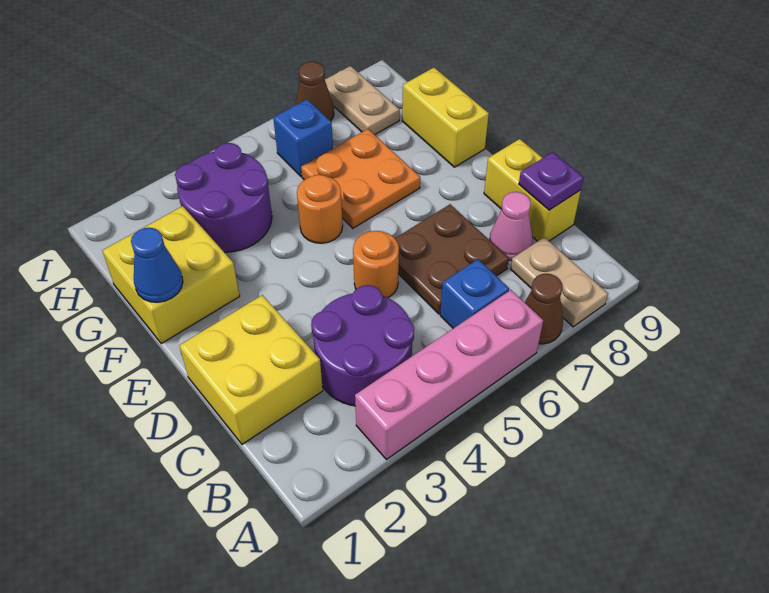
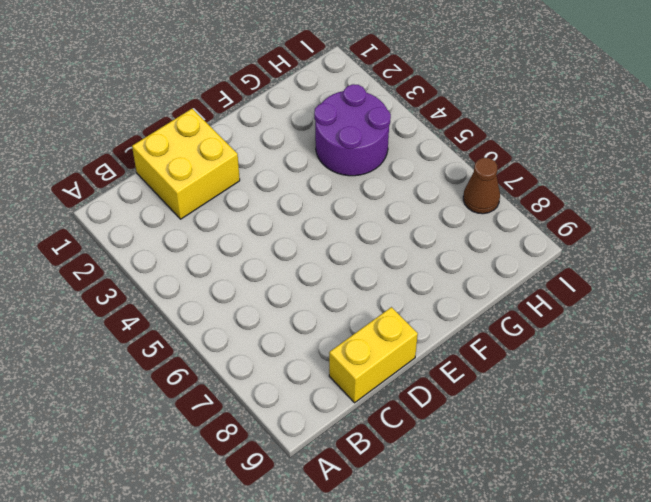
none -> pink brick A3:A6 level 1
none -> brown cone A7 level 1
none -> tan plate A8:B8 level 1

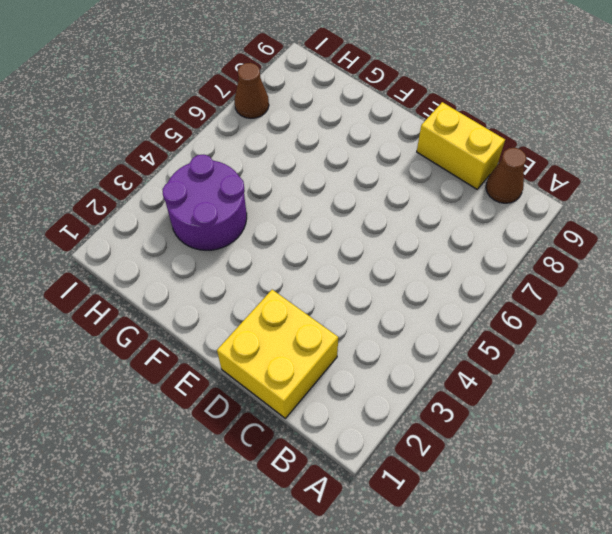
brown cone B9 level 1 -> brown cone A7 level 1
none -> pink brick A3:A6 level 1
none -> tan plate A8:B8 level 1
none -> purple round brick B3:C4 level 1

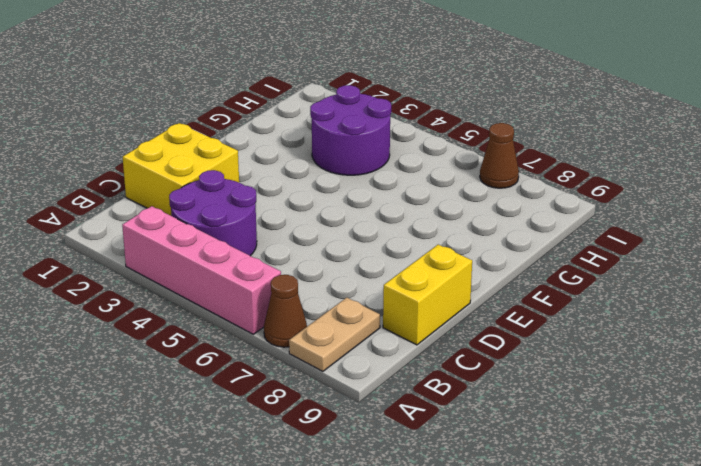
none -> blue brick B6 level 1
none -> brown plate C6:D7 level 1
none -> pink cone C8 level 1

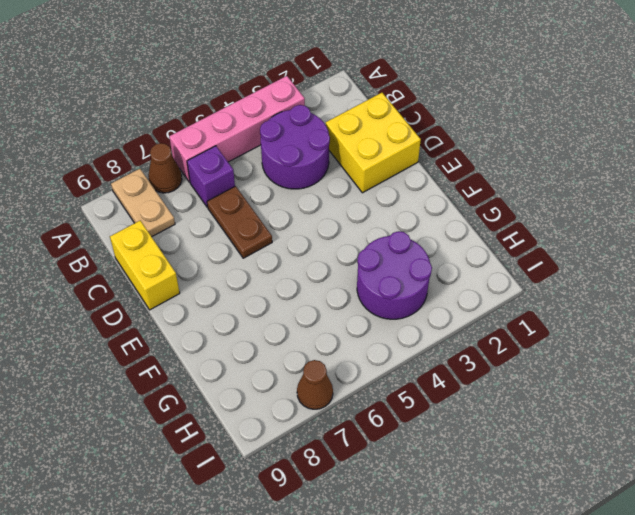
purple brick B6 level 1 -> blue brick B6 level 1
brown plate C6:D6 level 1 -> brown plate C6:D7 level 1
none -> pink cone C8 level 1
none -> orange round brick D5 level 1
none -> yellow brick F1:G2 level 1

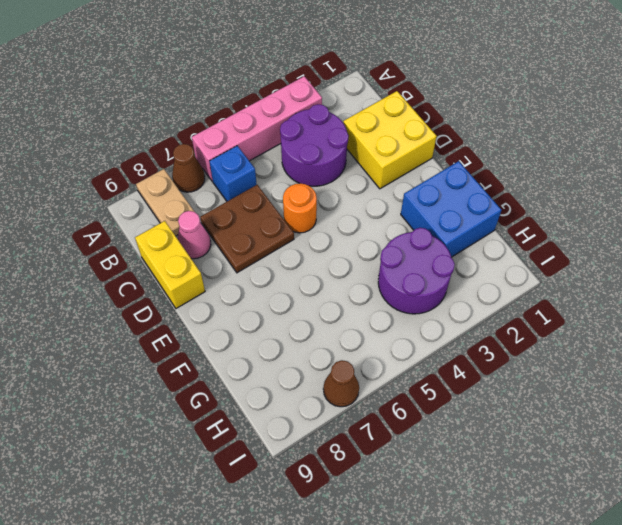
blue brick F1:G2 level 1 -> yellow brick F1:G2 level 1
none -> orange round brick F5 level 1
none -> orange plate F6:G7 level 1
none -> yellow brick F9:G9 level 1

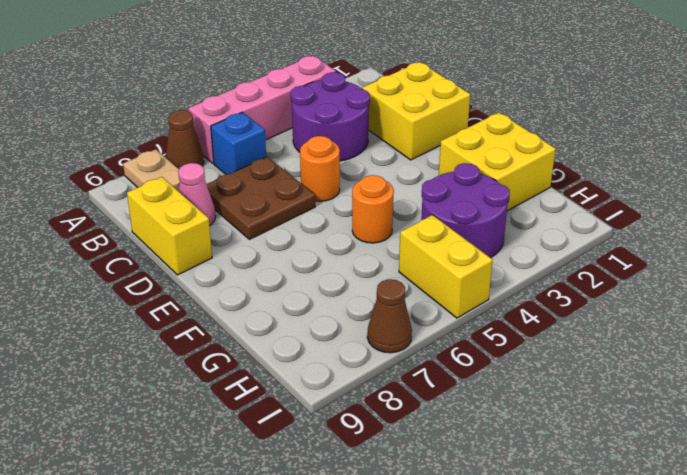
yellow brick H5:I5 level 1 -> yellow brick F9:G9 level 1
none -> orange plate F6:G7 level 1
none -> blue brick H6 level 1
none -> tan plate H8:I8 level 1

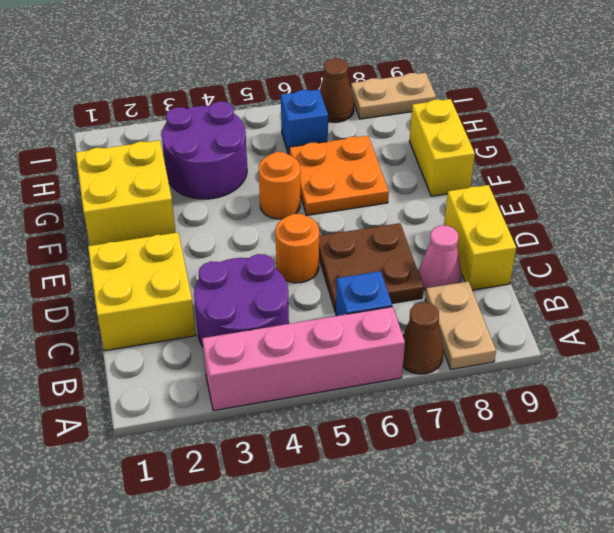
tan plate I8:I9 level 1 -> tan plate H8:I8 level 1
none -> purple plate C9 level 2
none -> blue cone F1 level 2

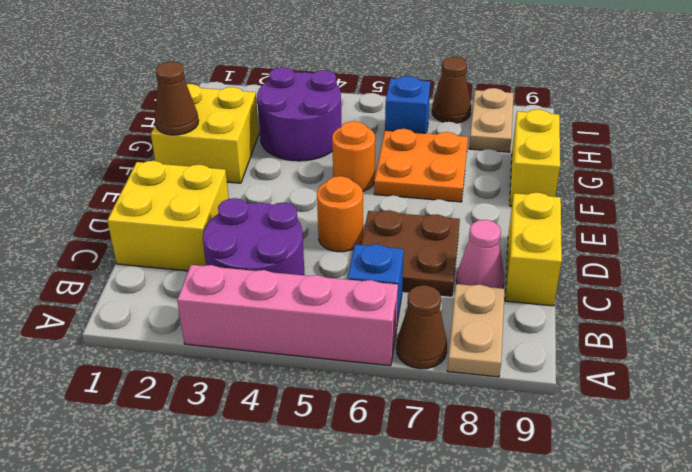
brown cone F1 level 2 -> blue cone F1 level 2
none -> purple plate C9 level 2

